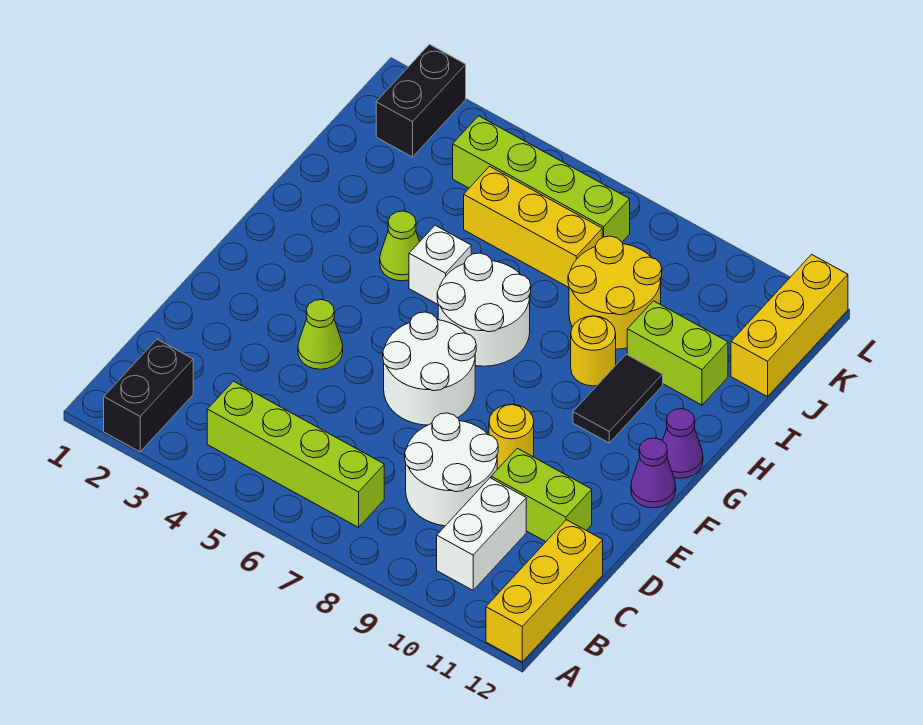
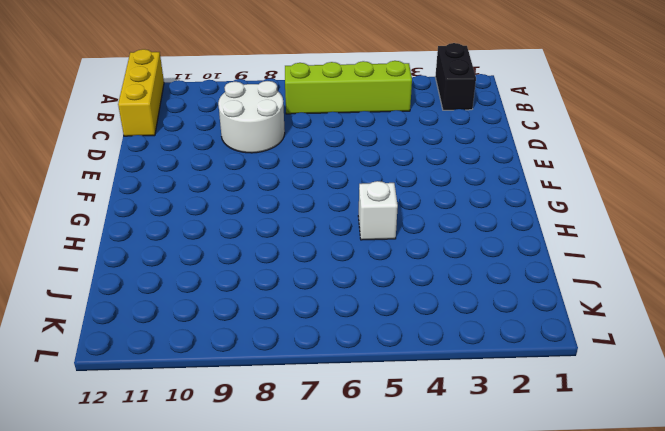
none -> white brick B10:C10 level 1
none -> lime brick D10:D11 level 1
none -> lime cone E4 level 1

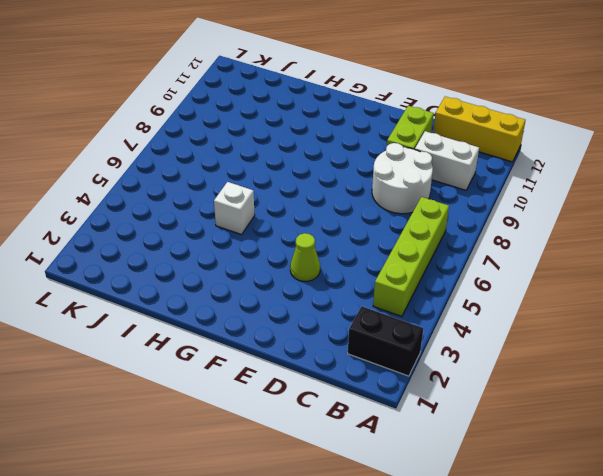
none -> white round brick E6:F7 level 1
none -> yellow round brick E9 level 1
none -> purple cone F12 level 1

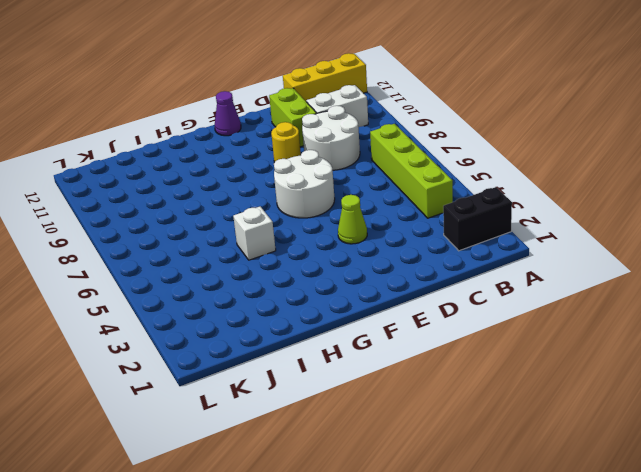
none -> white round brick G6:H7 level 1
none -> black tile G10:H10 level 1
none -> purple cone G12 level 1

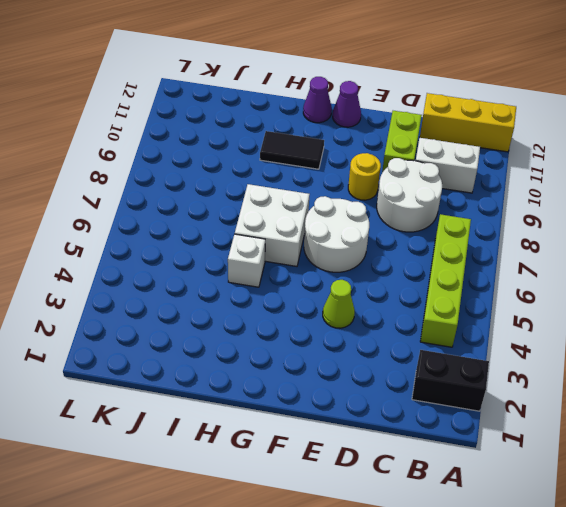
white brick G6:H7 level 1 -> white round brick G6:H7 level 1
none -> lime cone H4 level 1
none -> yellow round brick H9 level 1
none -> yellow round brick I8:J9 level 1

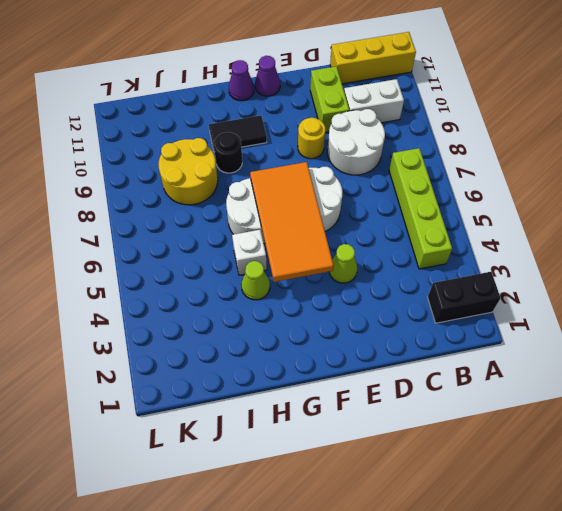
orange tile F4:G7 level 2 -> none
black round brick H9 level 1 -> yellow round brick H9 level 1
none -> lime brick I10:I11 level 1
none -> yellow brick J5:J7 level 1
none -> yellow brick J12:L12 level 1

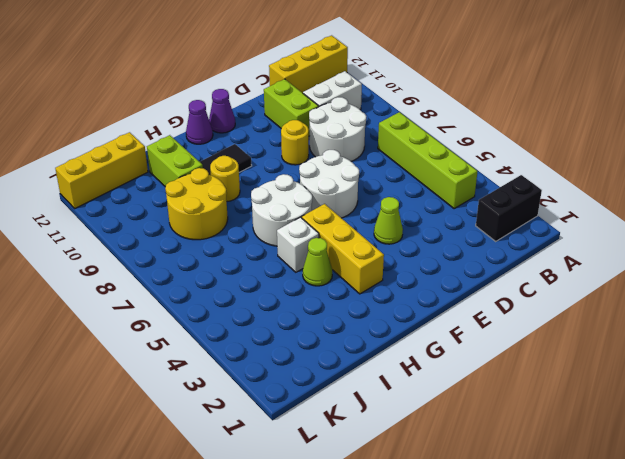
yellow brick G3:G5 level 1 -> yellow brick J5:J7 level 1
none -> black brick K2:L2 level 1
none -> lime brick K4:K7 level 1

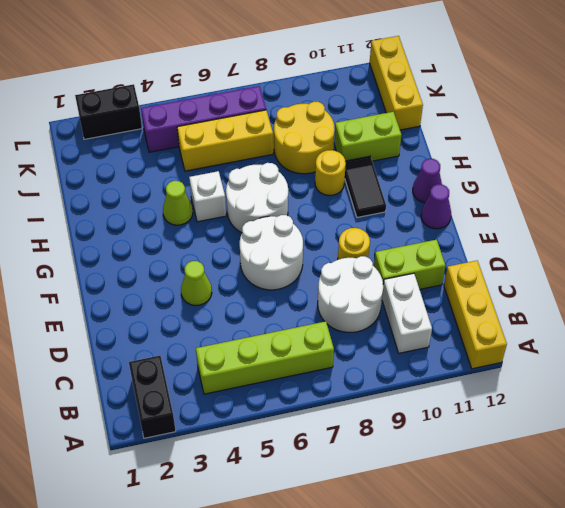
purple brick K4:K7 level 1 -> lime brick K4:K7 level 1
black brick L2:L3 level 1 -> black brick K2:L2 level 1

